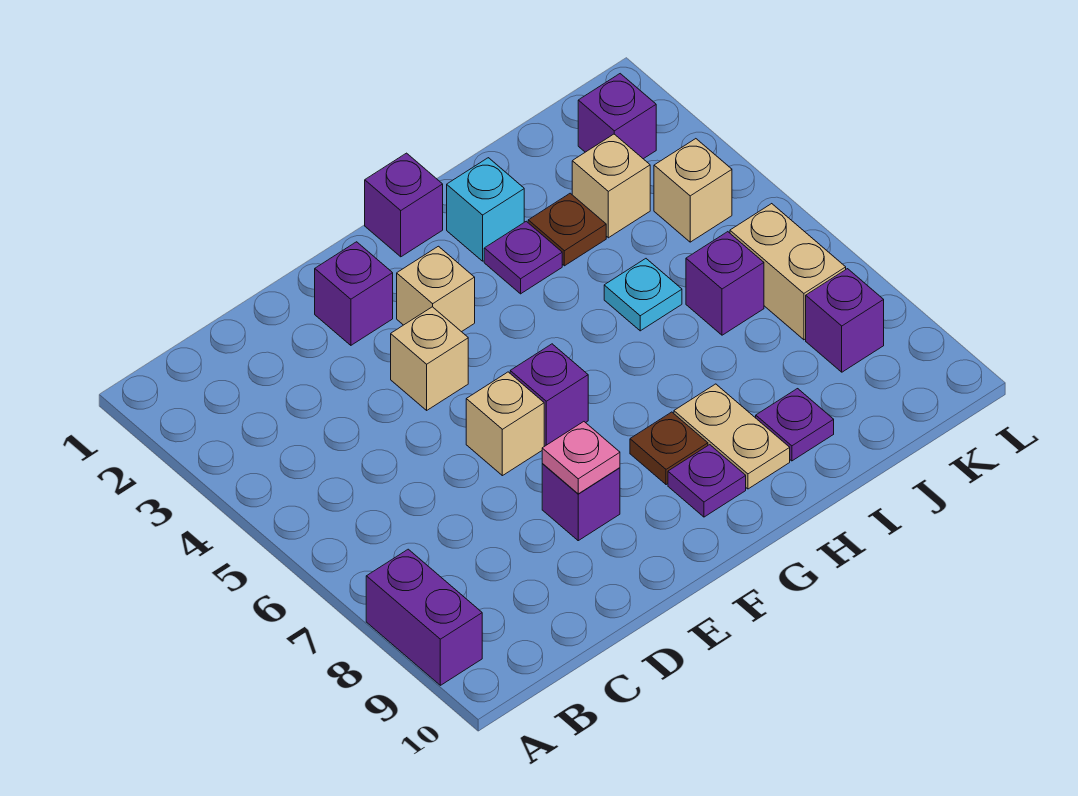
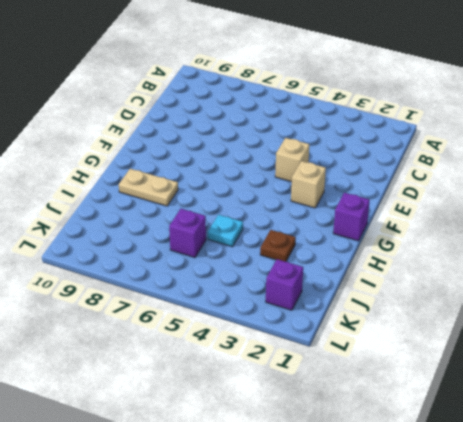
none -> purple brick A8:A9 level 1
none -> purple brick E2 level 1
none -> tan brick E6 level 1

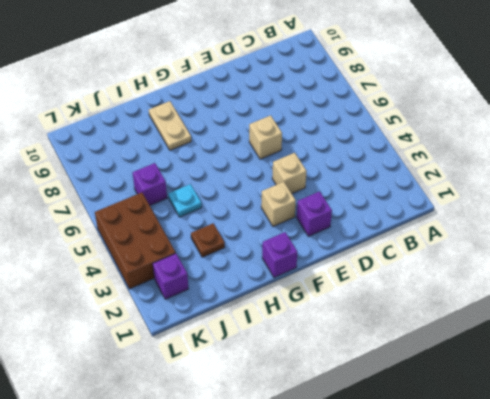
brown brick K3:L5 level 1 -> tan brick K4 level 1
none -> purple brick A8:A9 level 1
none -> purple brick E8 level 1
none -> purple brick F6 level 1

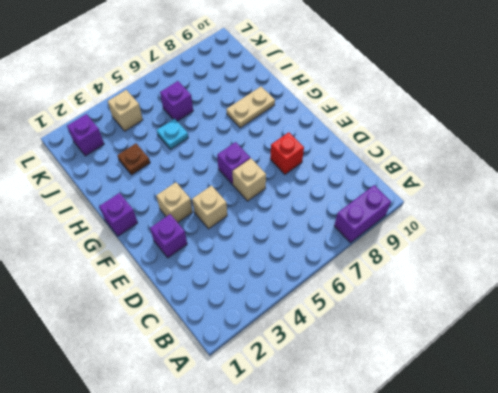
red brick E8 level 1 -> purple brick E8 level 1
none -> brown plate G8 level 1
none -> purple plate G9 level 1
none -> cyan brick H2 level 1

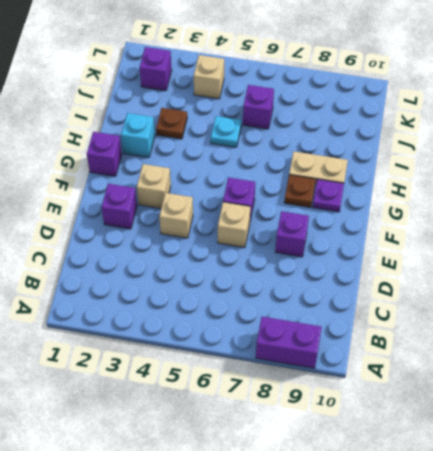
none -> purple plate H3 level 1
none -> purple plate I9 level 1
none -> tan brick J3 level 1

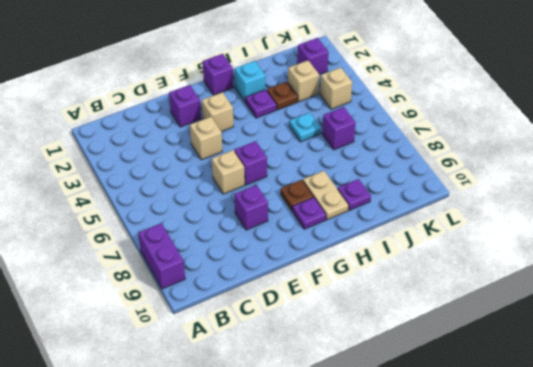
none -> tan brick K6:K7 level 1
none -> purple brick K8 level 1
none -> pink plate E8 level 2

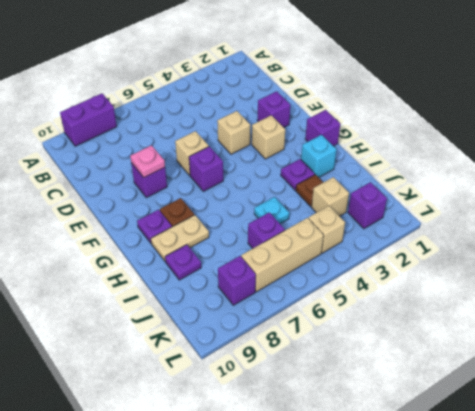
tan brick K5:K7 level 1 -> tan brick K6:K7 level 1

